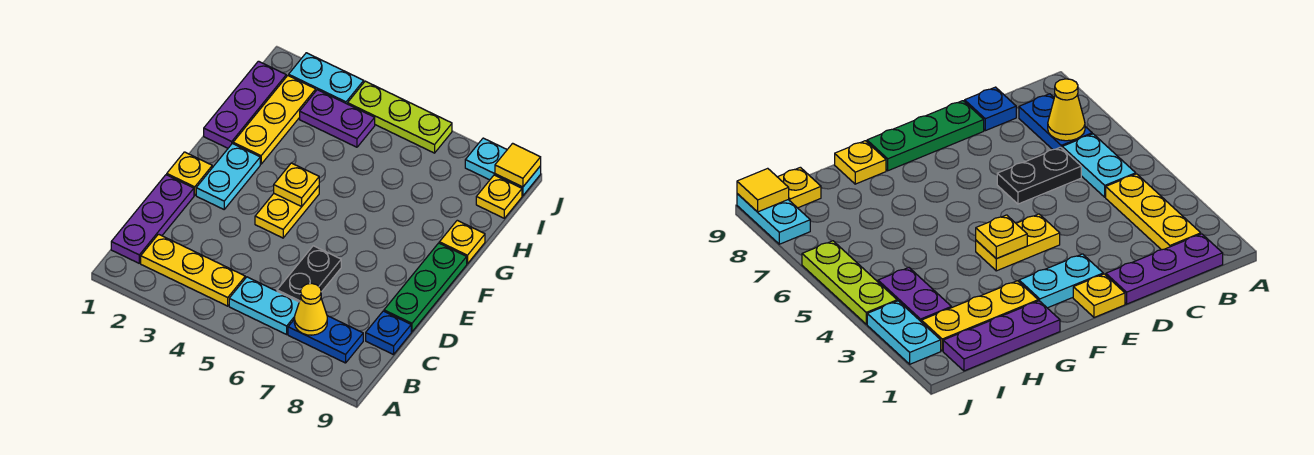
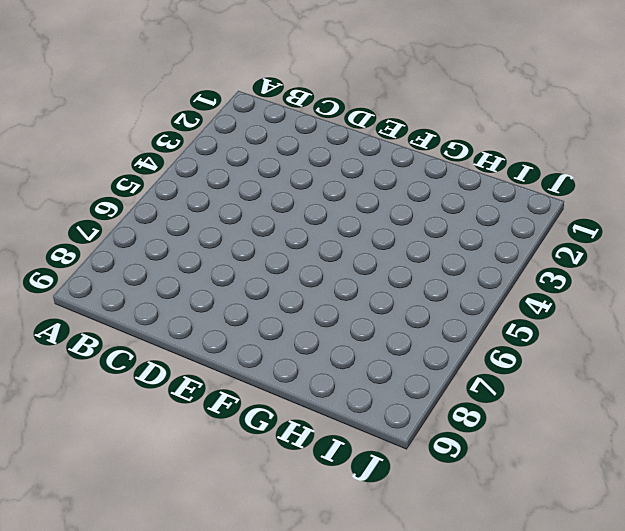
none -> purple plate B1:D1 level 1
none -> yellow plate B2:B4 level 1
none -> cyan plate B5:B6 level 1

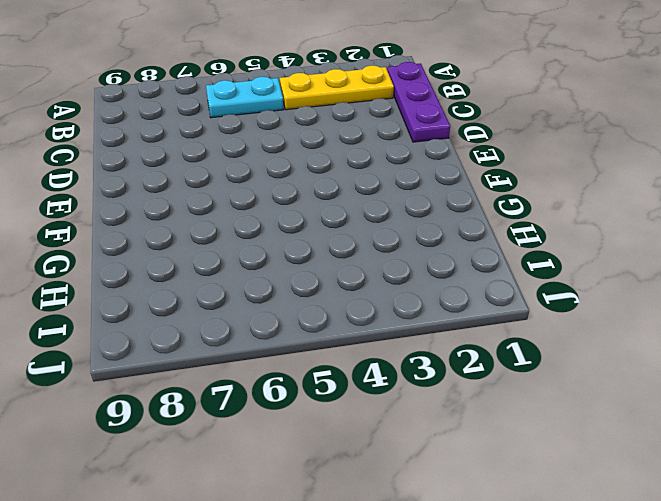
none -> blue plate B7:B8 level 1
none -> black plate C6:D6 level 1
none -> blue plate C9 level 1

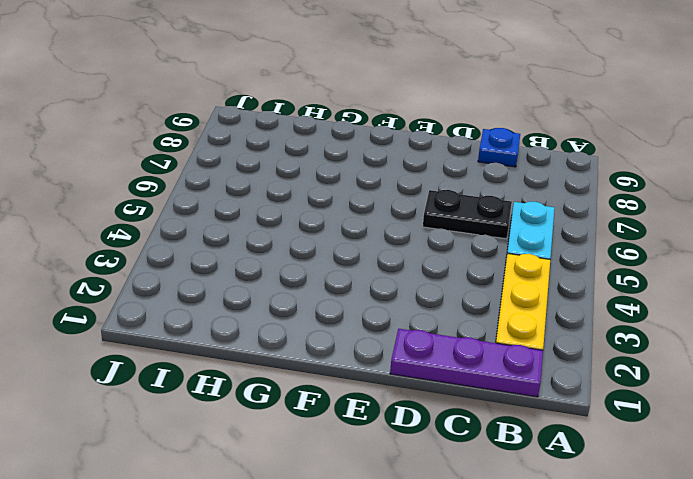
none -> blue plate B7:B8 level 1
none -> green plate D9:F9 level 1
none -> yellow plate E1 level 1

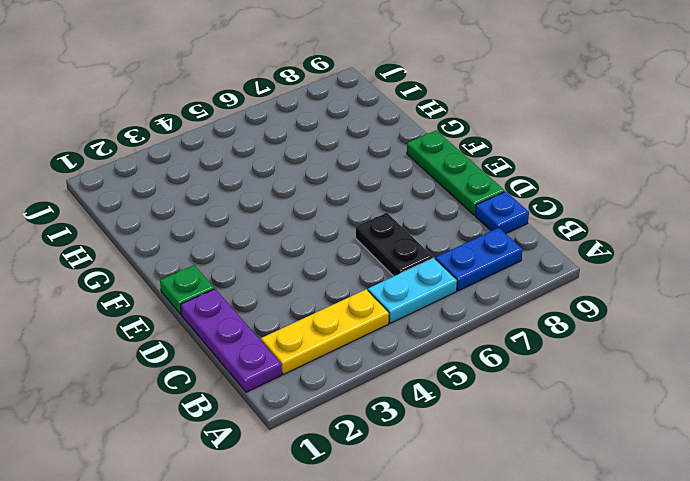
green plate E1 level 1 -> yellow plate E1 level 1
none -> cyan plate E2:F2 level 1
none -> yellow plate E4:F4 level 1
none -> purple plate G1:I1 level 1

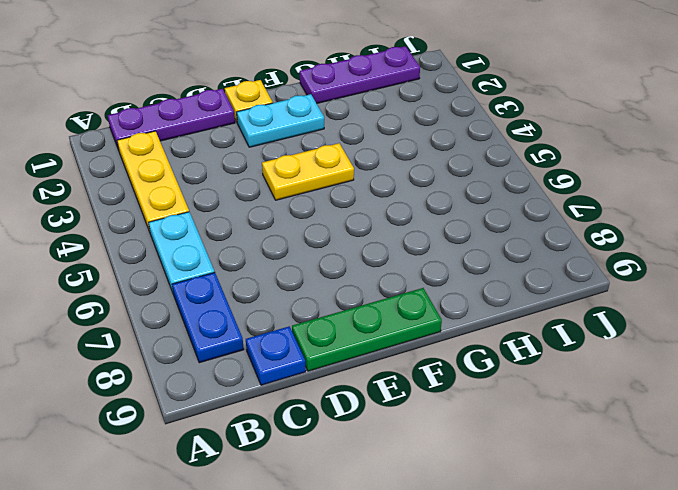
none -> black plate C6:D6 level 1
none -> yellow plate G2:I2 level 1
none -> yellow plate G9 level 1

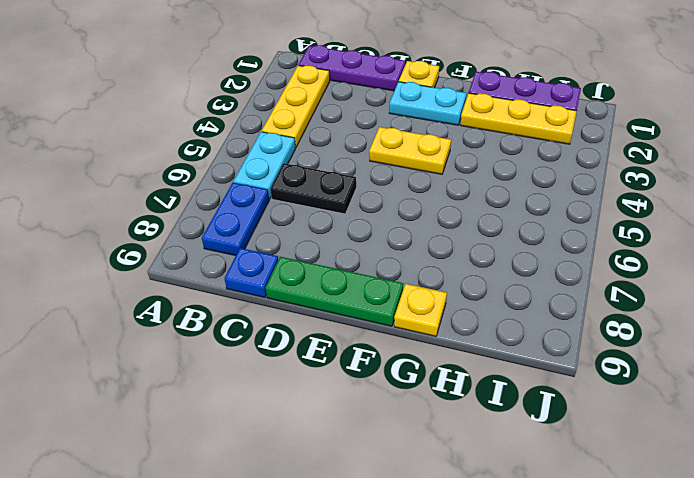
none -> purple plate I3:I4 level 1
none -> yellow plate I9 level 1
none -> cyan plate J2:J3 level 1

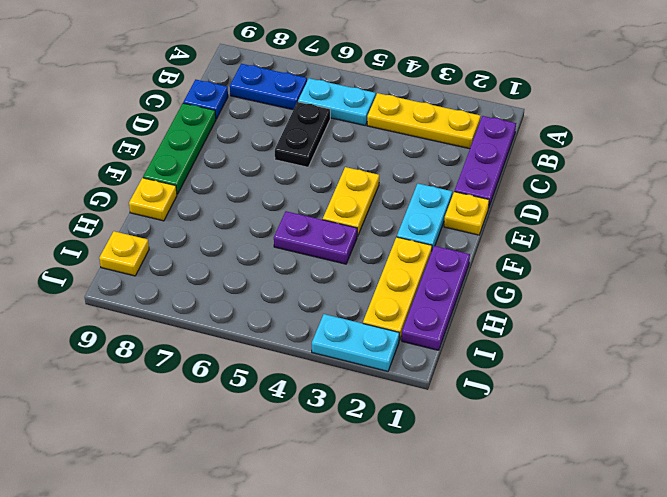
purple plate G4:G5 level 1 -> purple plate I3:I4 level 1
none -> lime plate J4:J6 level 1
none -> cyan plate J8:J9 level 1
none -> yellow cone B7 level 2

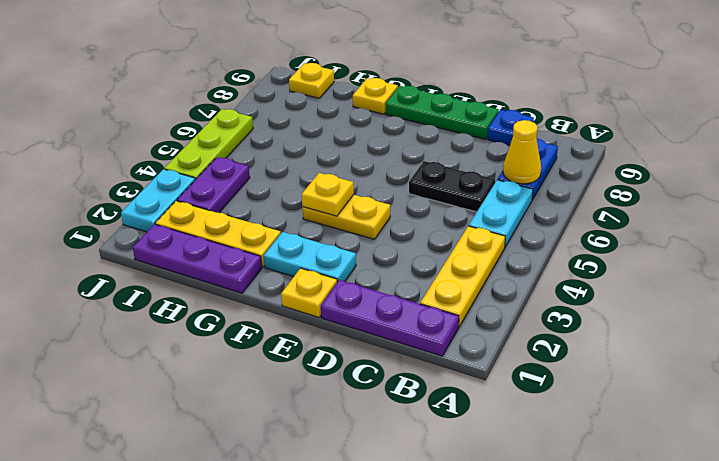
none -> cyan plate J8:J9 level 1
none -> yellow tile J9 level 2

